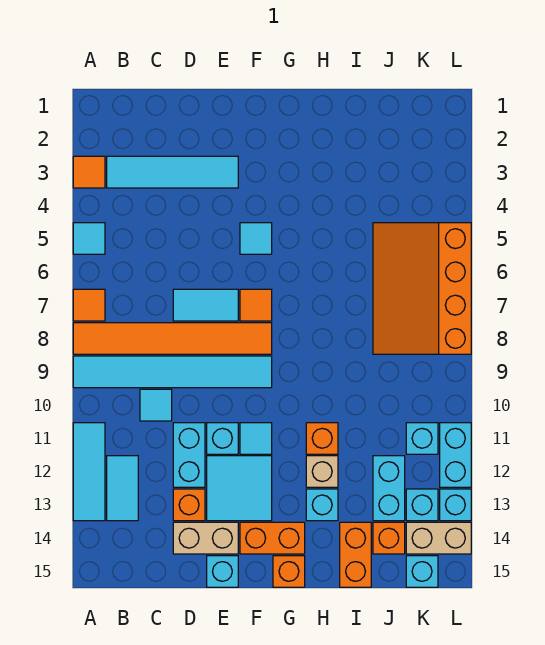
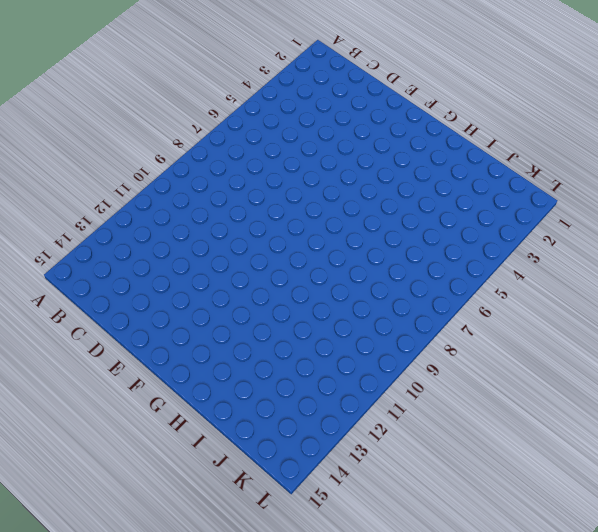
none -> orange tile A3 level 1
none -> cyan tile A5 level 1
none -> orange tile A7 level 1
none -> orange tile A8:F8 level 1

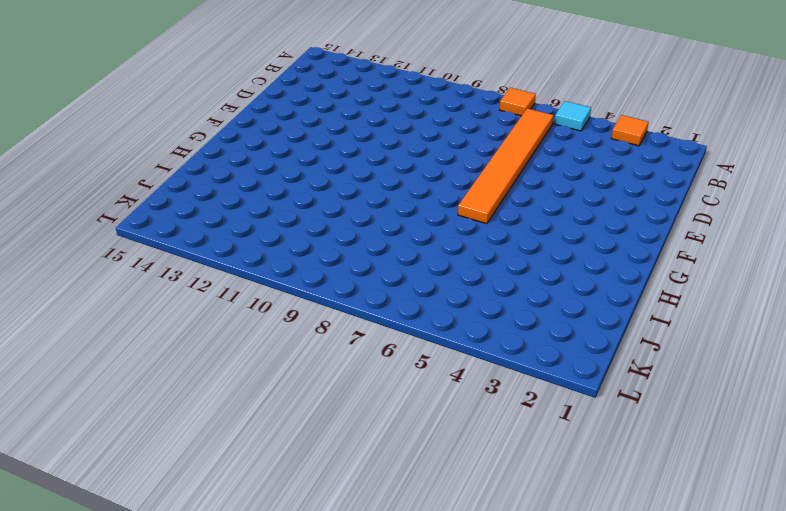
orange tile B6:G6 level 1 -> orange tile A8:F8 level 1
none -> cyan tile A9:F9 level 1
none -> cyan tile A11:A13 level 1
none -> cyan tile B3:E3 level 1
none -> cyan tile B12:B13 level 1

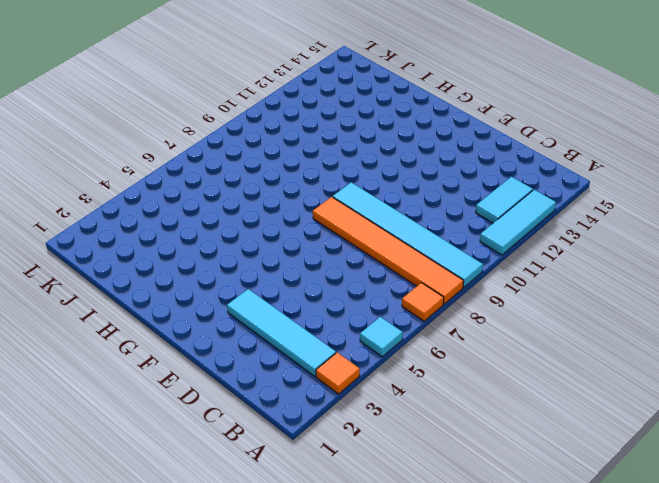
none -> cyan tile C10 level 1
none -> cyan tile D7:E7 level 1
none -> cyan brick D11:D12 level 1
none -> orange brick D13 level 1

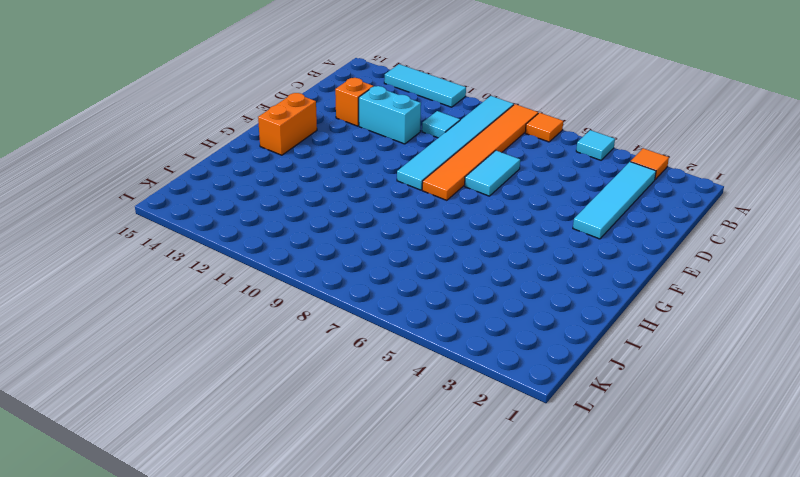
none -> cyan tile B12:B13 level 1
none -> tan brick D14:E14 level 1
none -> cyan brick E11 level 1
none -> cyan tile E12:F13 level 1

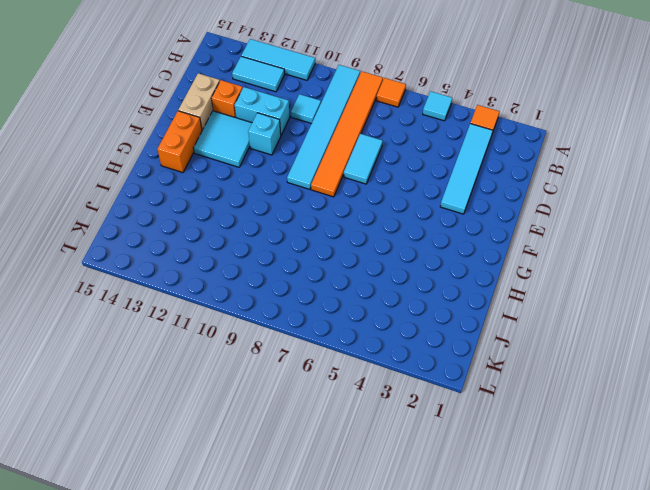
none -> cyan brick E15 level 1
none -> cyan tile F5 level 1
none -> orange tile F7 level 1
none -> cyan tile F11 level 1

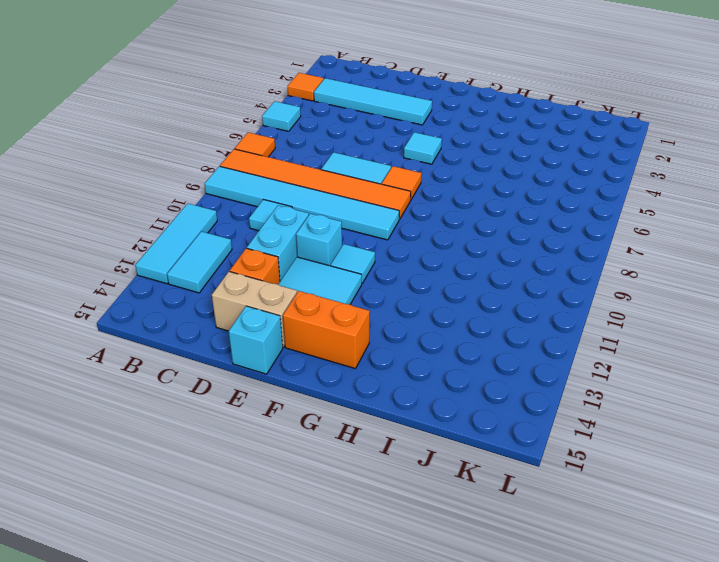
none -> orange brick G15 level 1
none -> orange brick H11 level 1
none -> tan brick H12 level 1
none -> cyan brick H13 level 1

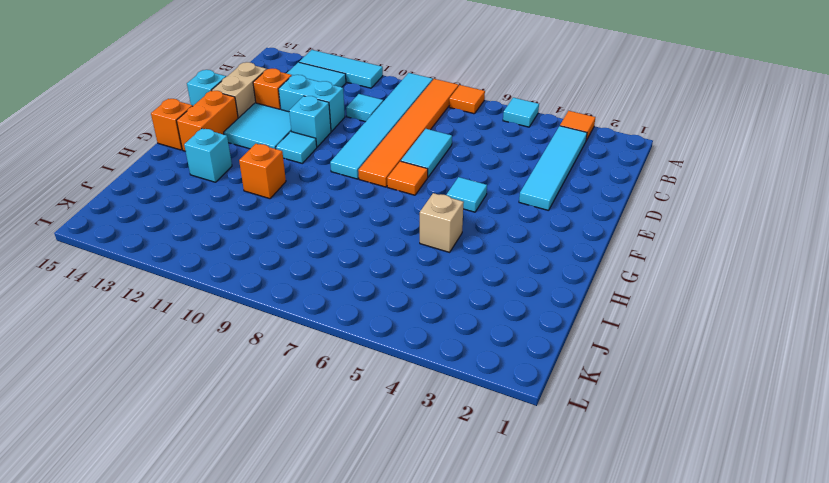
tan brick H5 level 1 -> tan brick H12 level 1
none -> orange brick I14:I15 level 1
none -> orange slope J5:L8 level 1 top L
none -> cyan brick J12:J13 level 1
none -> orange brick J14 level 1

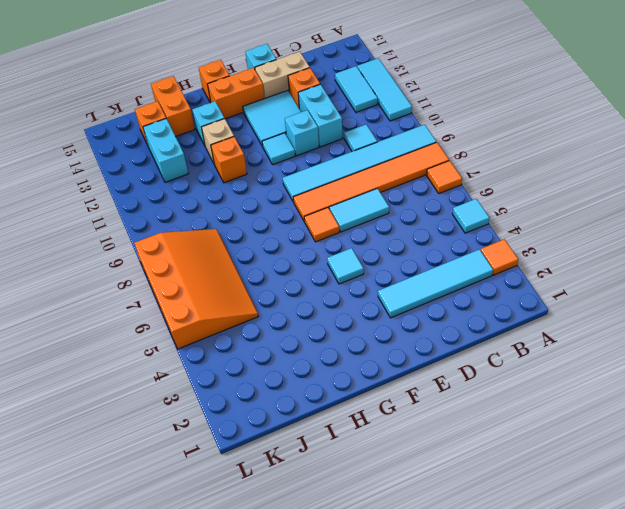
none -> cyan brick K11 level 1
none -> cyan brick K13 level 1
none -> tan brick K14:L14 level 1
none -> cyan brick K15 level 1

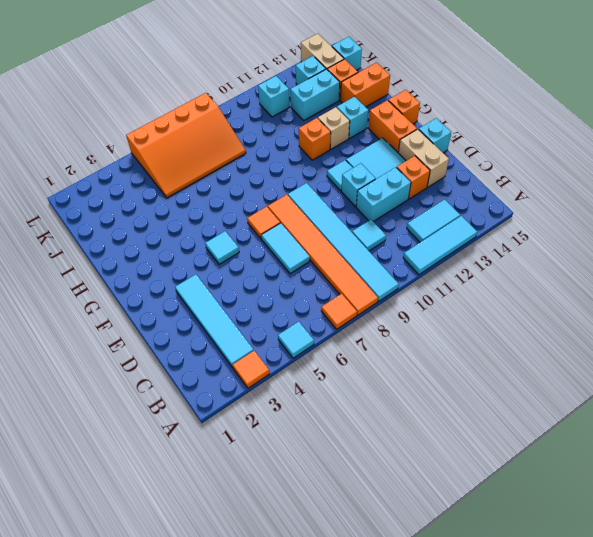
none -> cyan brick L11:L12 level 1
none -> cyan brick L13 level 1

